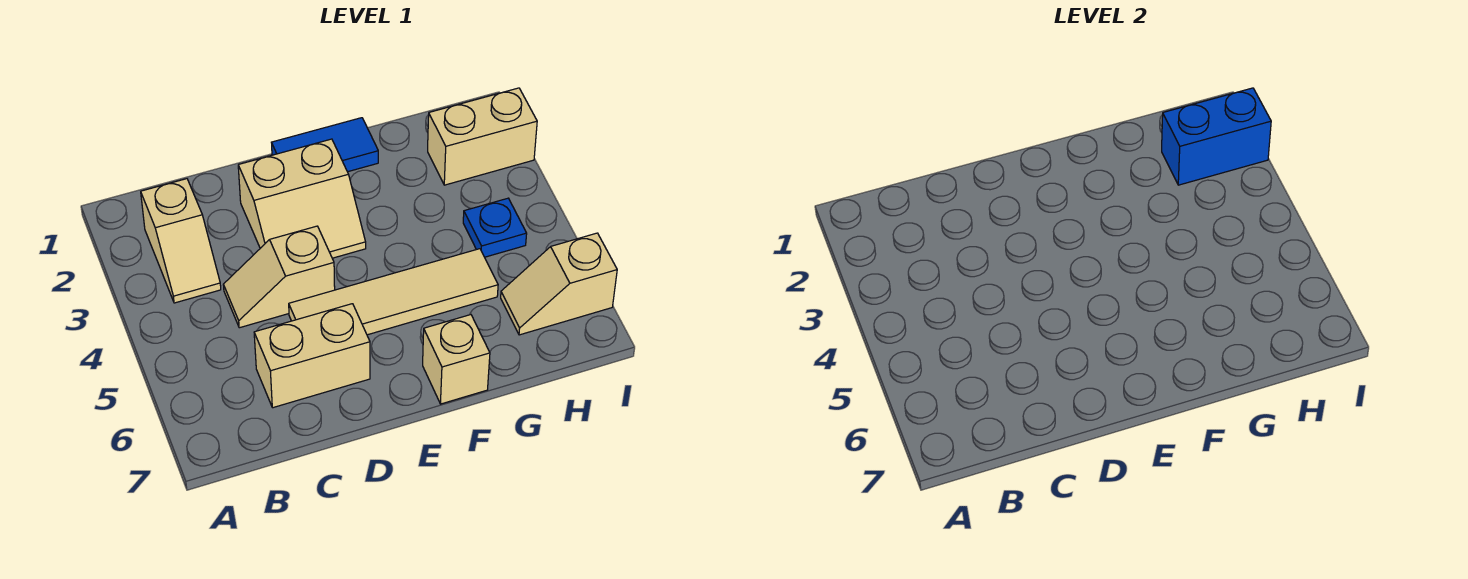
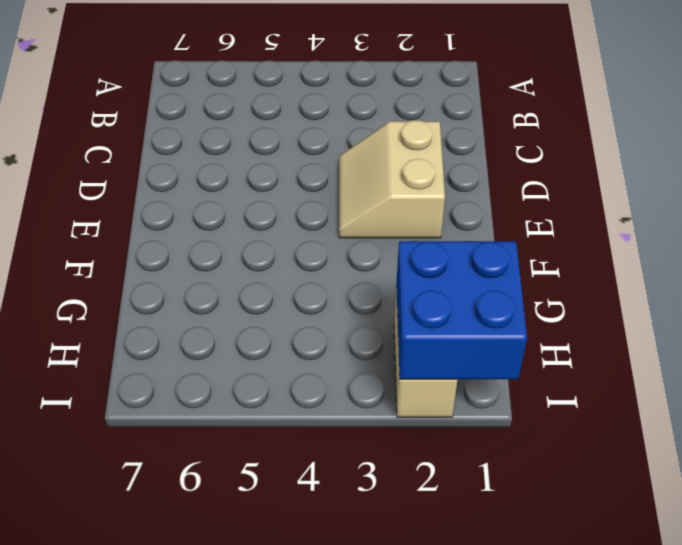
blue brick H1:I2 level 2 -> blue brick H2:I2 level 2
none -> tan slope B2:B3 level 1 top 2
none -> tan slope C4:D4 level 1 top D

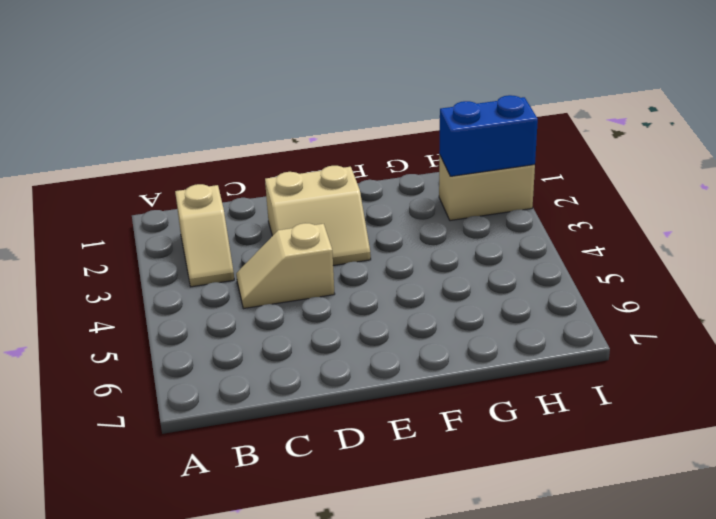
none -> tan brick C6:D6 level 1
none -> tan tile D5:G5 level 1

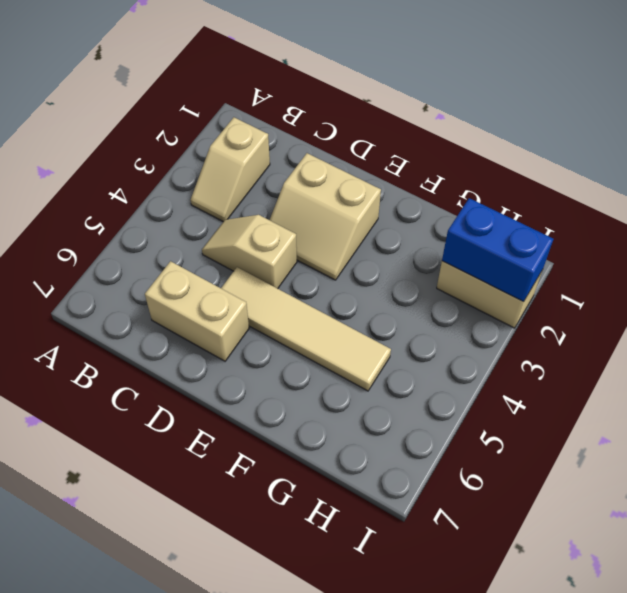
none -> blue tile E1:F1 level 1
none -> tan brick F7 level 1

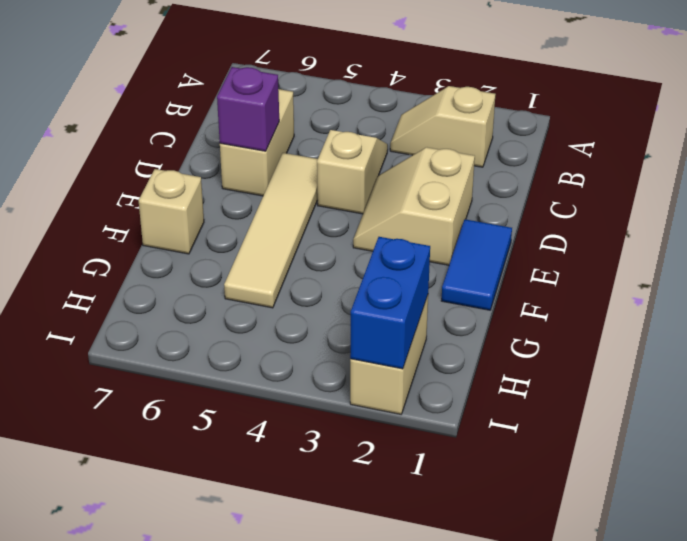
purple brick D6 level 2 -> none
none -> blue plate H4 level 1
none -> tan slope H6:I6 level 1 top I

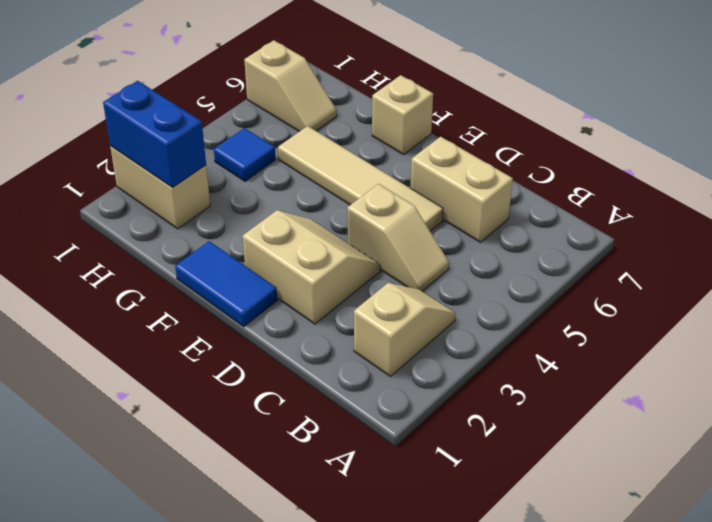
blue tile H4 level 1 -> blue plate H4 level 1

